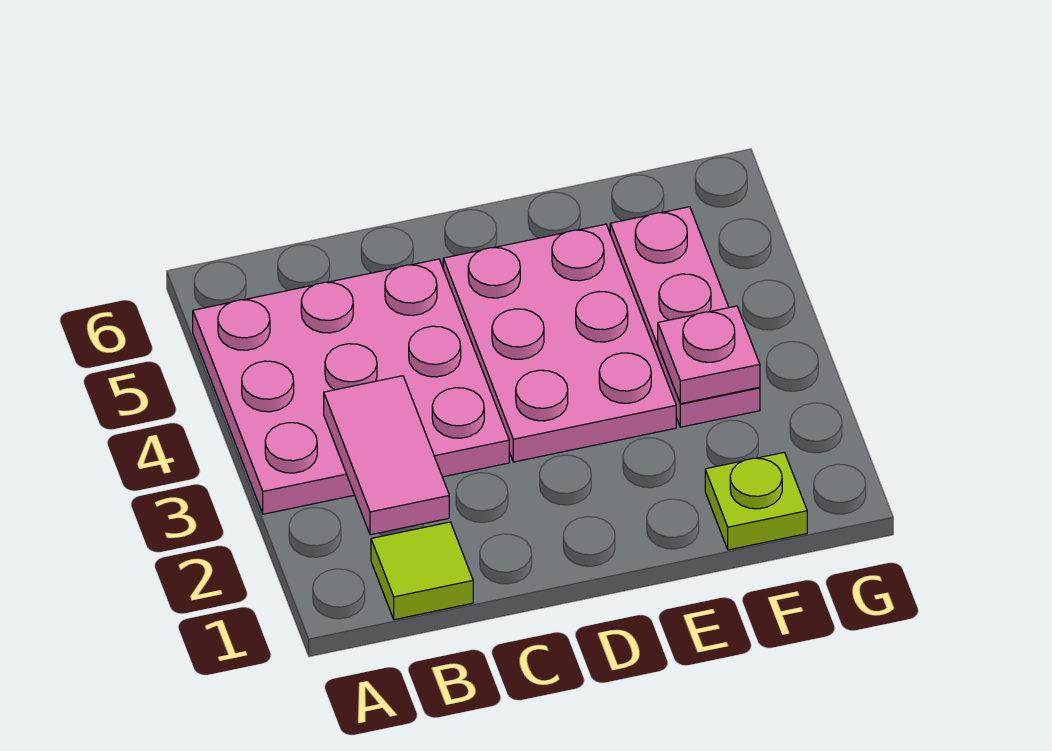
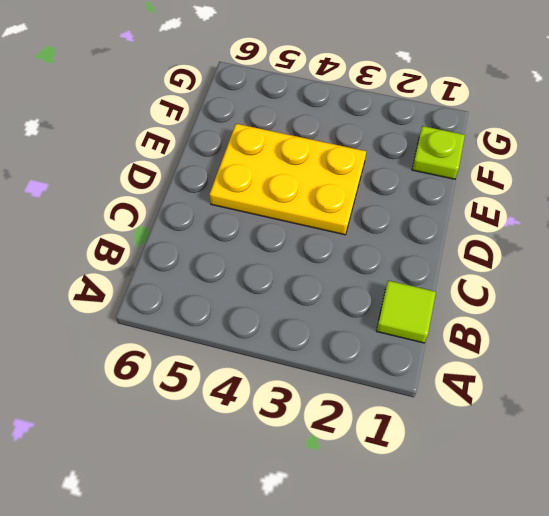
yellow plate D3:E5 level 1 -> pink plate D3:E5 level 1
none -> pink plate A3:C5 level 1
none -> pink plate F3:F5 level 1

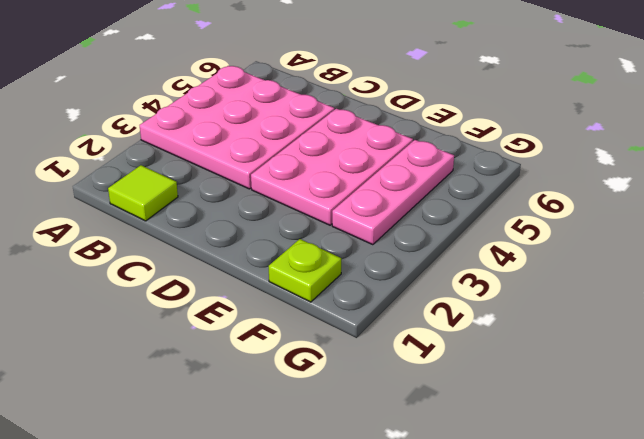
none -> pink tile B2:B3 level 2
none -> pink plate F3 level 2

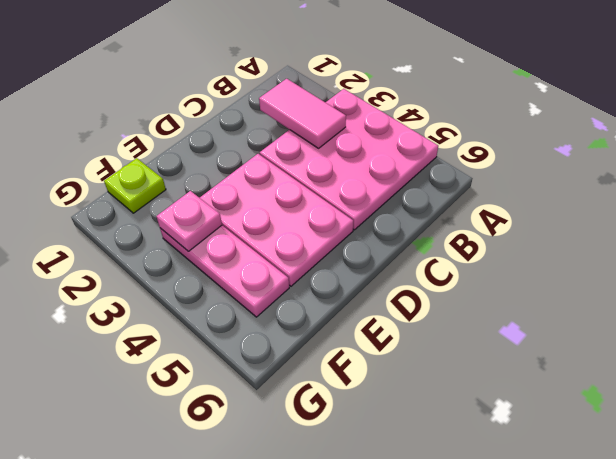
none -> lime tile B1 level 1

